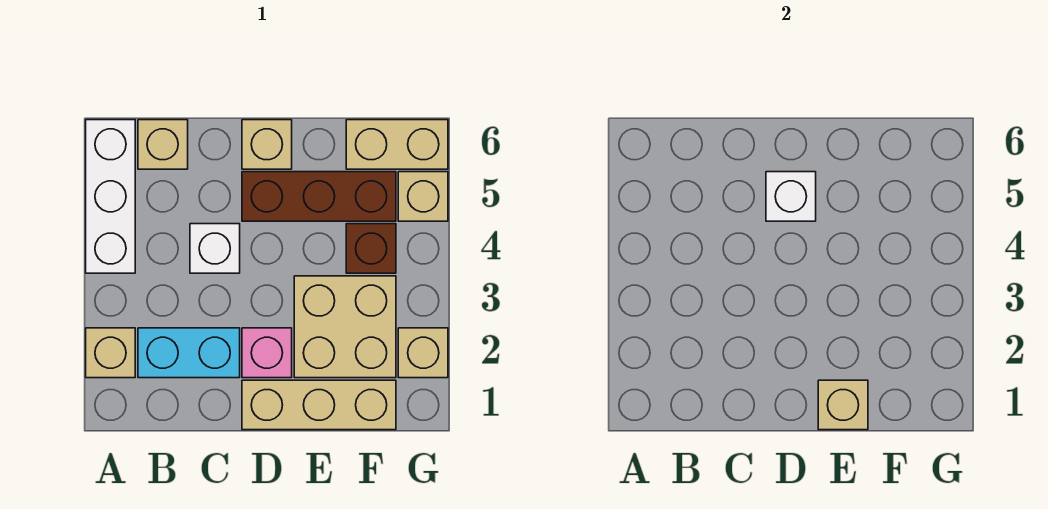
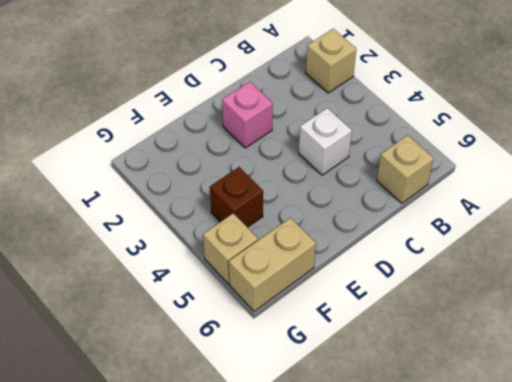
none -> white brick A4:A6 level 1
none -> cyan brick B2:C2 level 1
none -> tan brick D1:F1 level 1

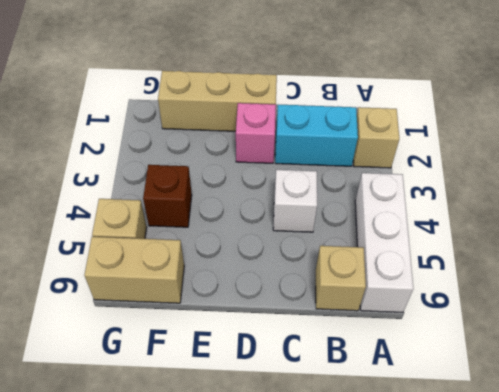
none -> brown brick D5:F5 level 1
none -> tan brick D6 level 1
none -> tan brick E2:F3 level 1

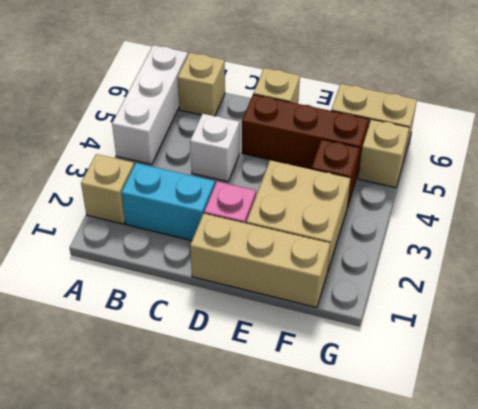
none -> tan brick G2 level 1
none -> white brick D5 level 2
none -> tan brick E1 level 2

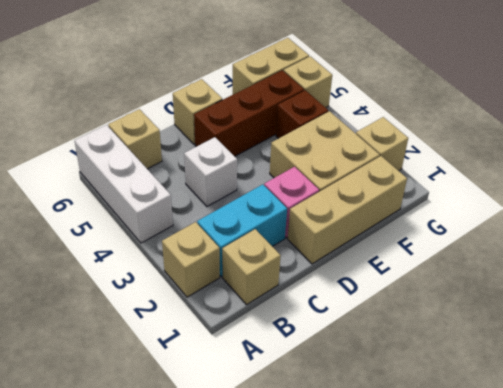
tan brick B1 level 1 -> tan brick E1 level 2
none -> white brick D5 level 2

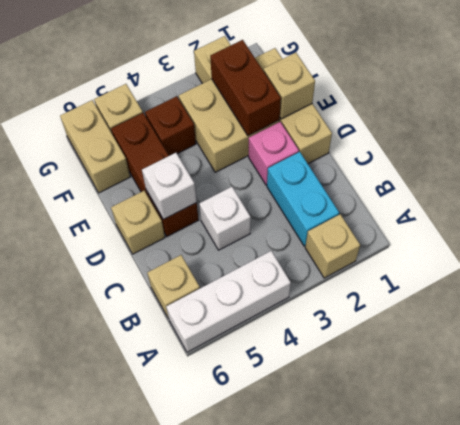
brown brick E2:F2 level 2 -> none

